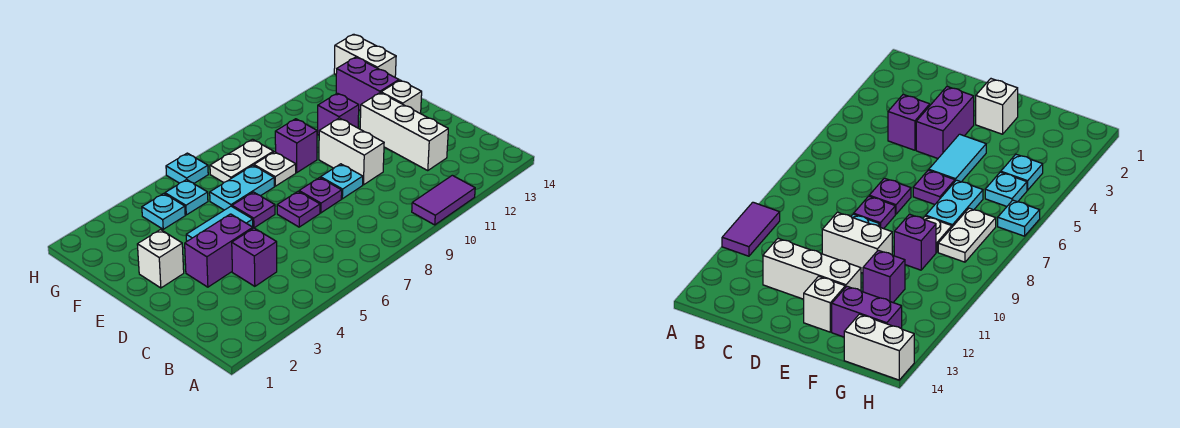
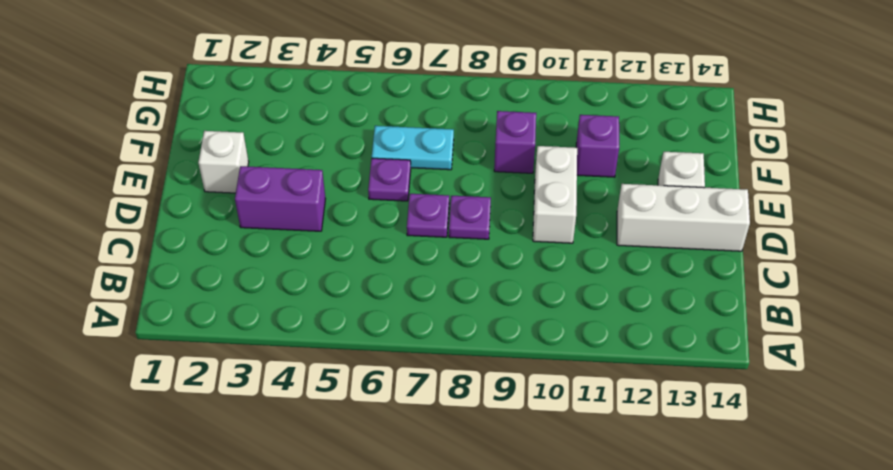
white brick D12:D14 level 1 -> white brick C12:E12 level 1
none -> purple tile A10:A11 level 1
none -> purple brick C4 level 1
none -> cyan plate D9 level 1

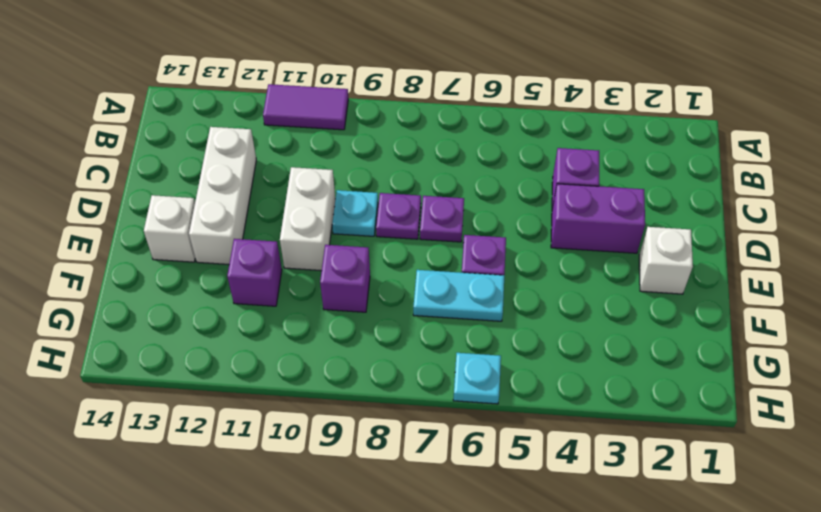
none -> cyan tile E4:E5 level 1
none -> white plate F8 level 1
none -> purple brick F13:G13 level 1

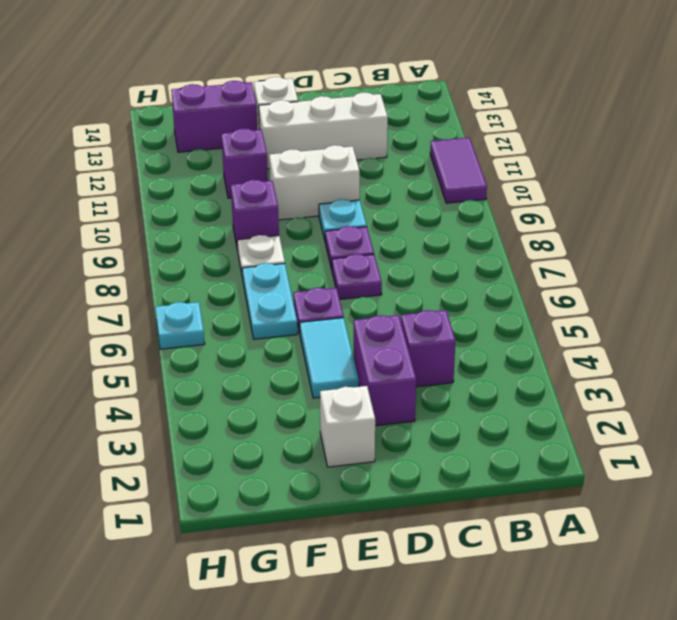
none -> cyan plate G4 level 1
none -> cyan plate G5 level 1
none -> white plate G7:G8 level 1

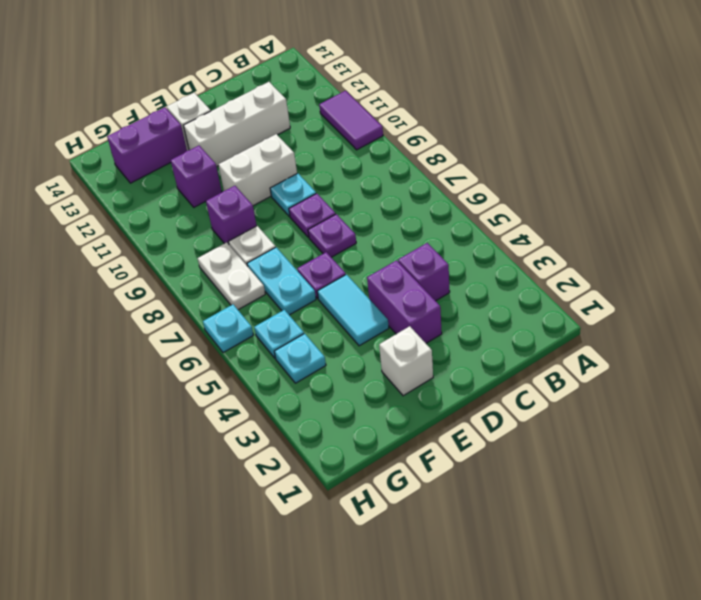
none -> white brick G14:H14 level 1

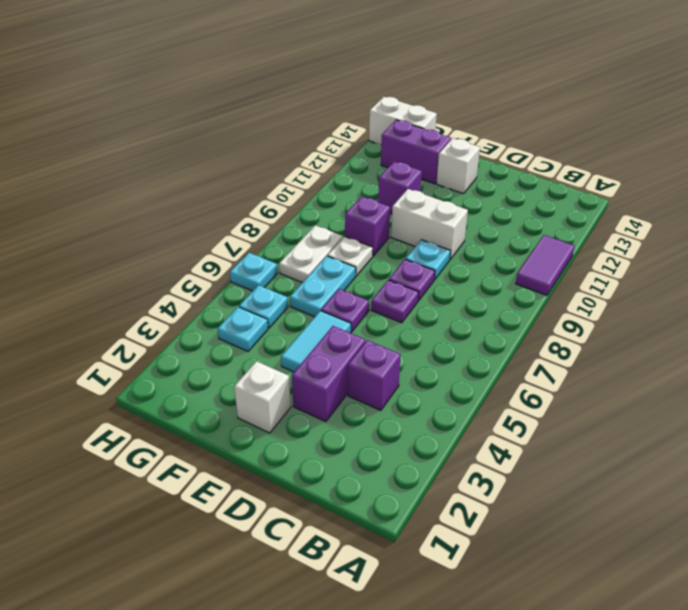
none -> white brick C12:E12 level 1

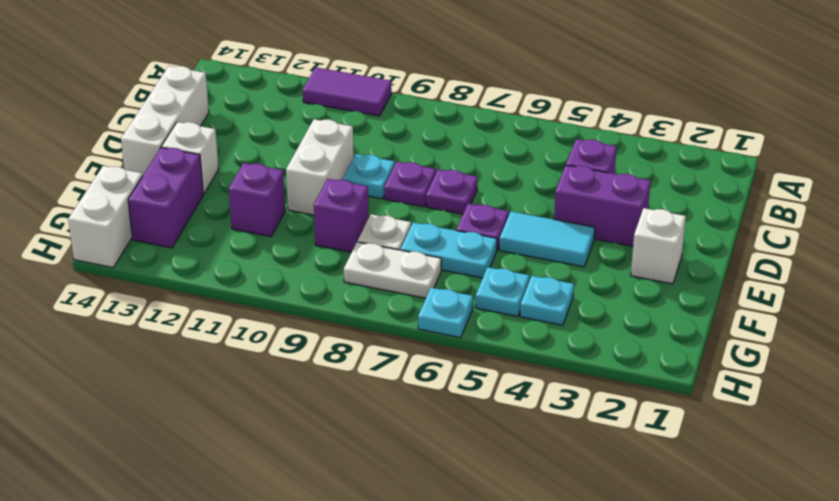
white brick C14:E14 level 1 -> white brick C12:E12 level 1

